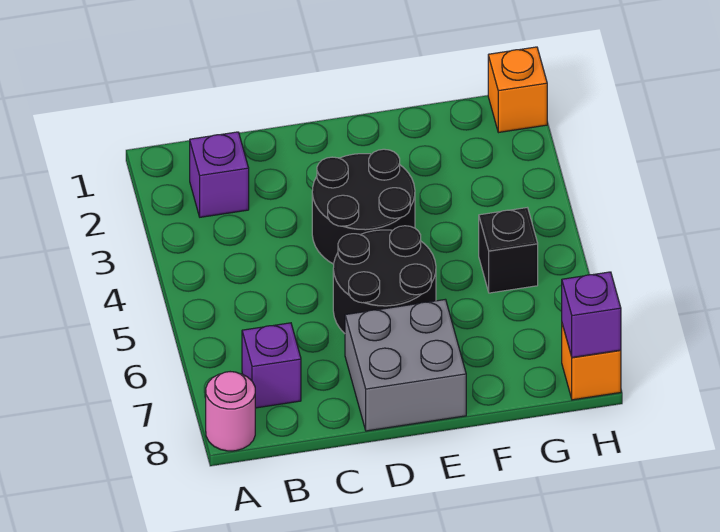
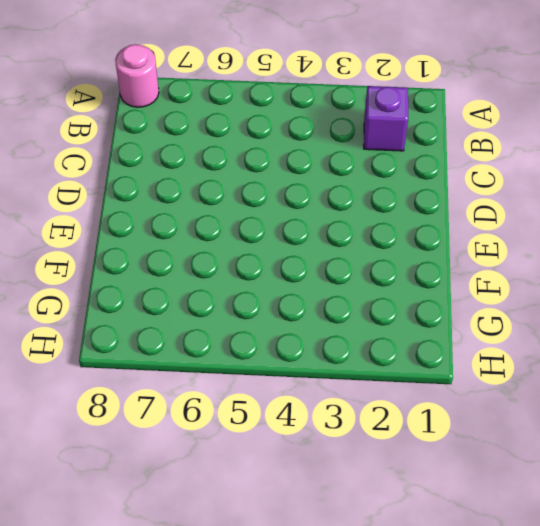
none -> purple brick B7 level 1
none -> black round brick D3:E4 level 1

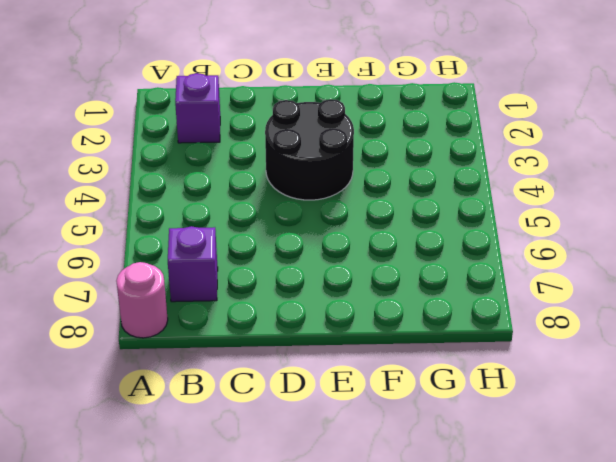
none -> black round brick D5:E6 level 1
none -> grey brick D7:E8 level 1

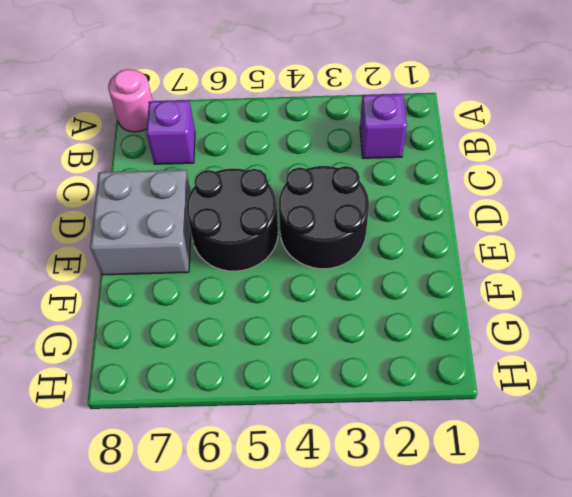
none -> black brick G5 level 1
none -> orange brick H1 level 1

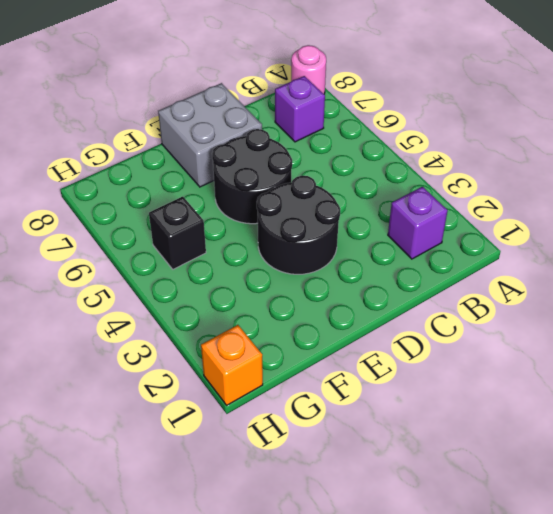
none -> orange brick H8 level 1
none -> purple brick H8 level 2

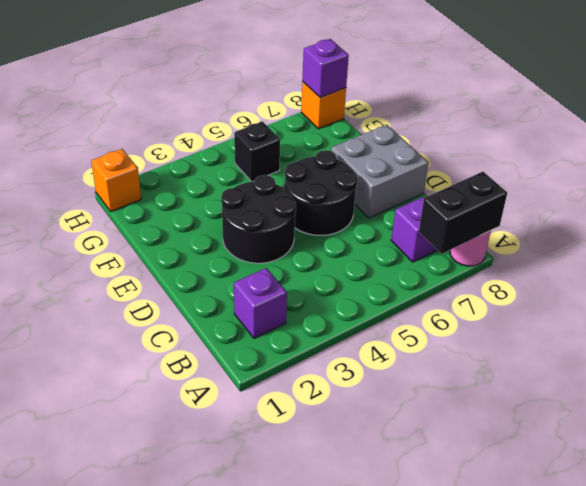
black brick A7:A8 level 2 -> none

